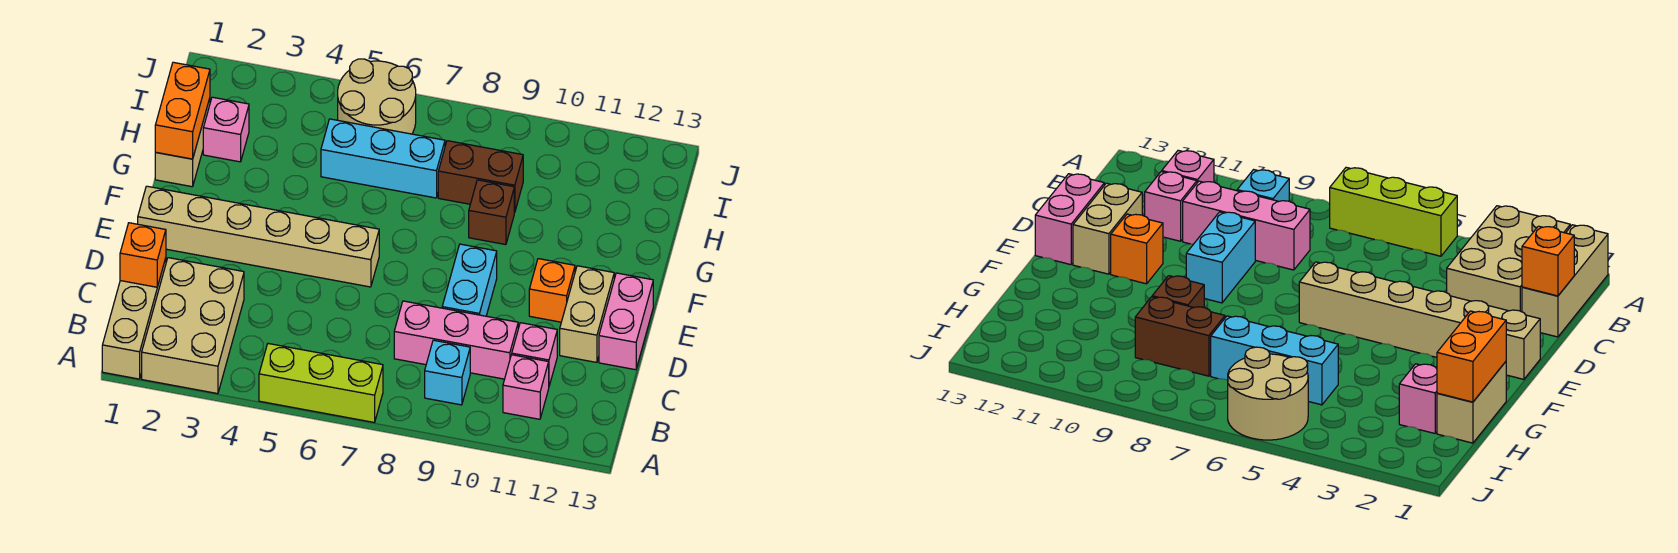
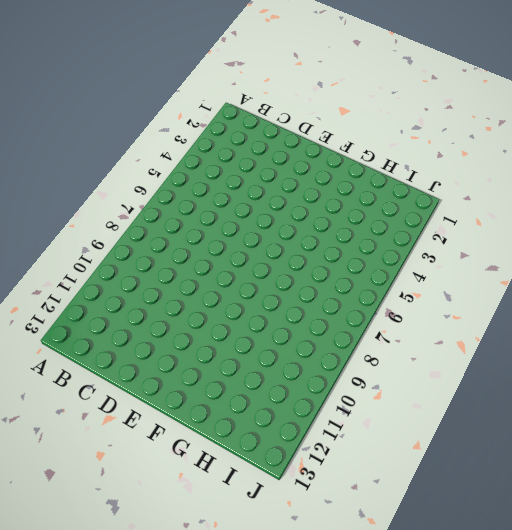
none -> tan brick A1:C1 level 1
none -> tan brick A2:C3 level 1
none -> lime brick A5:A7 level 1

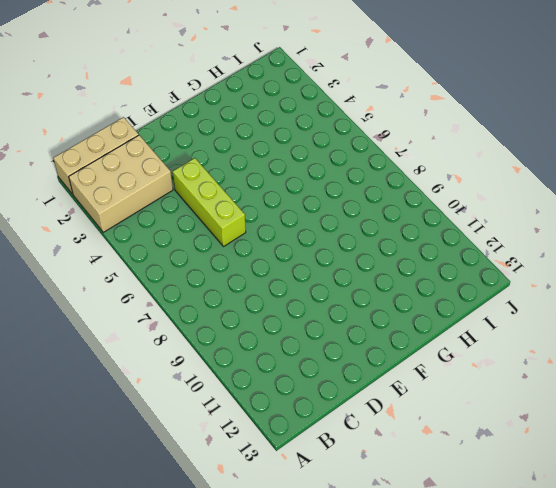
lime brick D4:D6 level 1 -> lime brick A5:A7 level 1
none -> cyan brick B9 level 1
none -> pink brick B11 level 1
none -> pink brick C8:C10 level 1

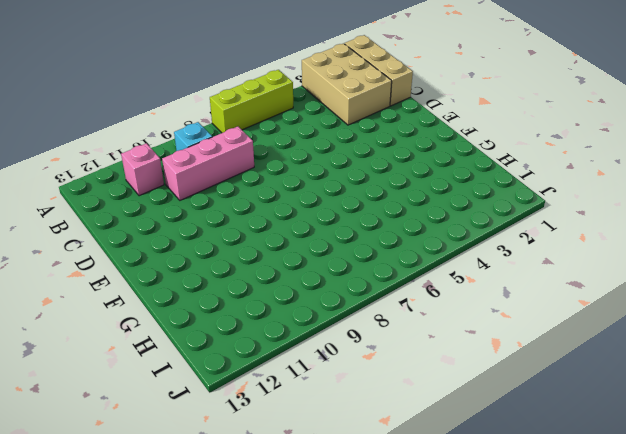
none -> pink brick C11 level 1
none -> cyan brick D9:E9 level 1
none -> tan brick D12:E12 level 1

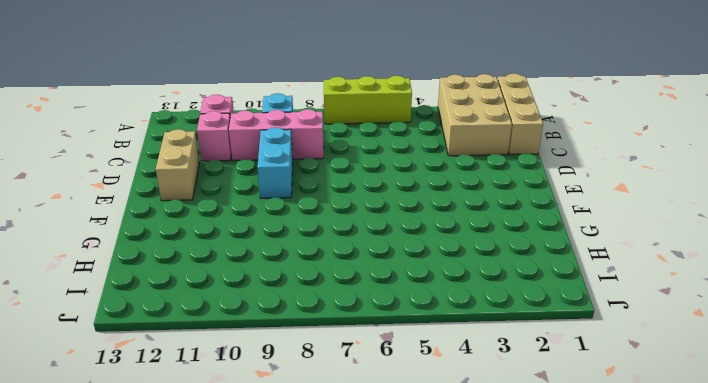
none -> pink brick D13:E13 level 1
none -> tan brick E1:E6 level 1
none -> orange brick E11 level 1

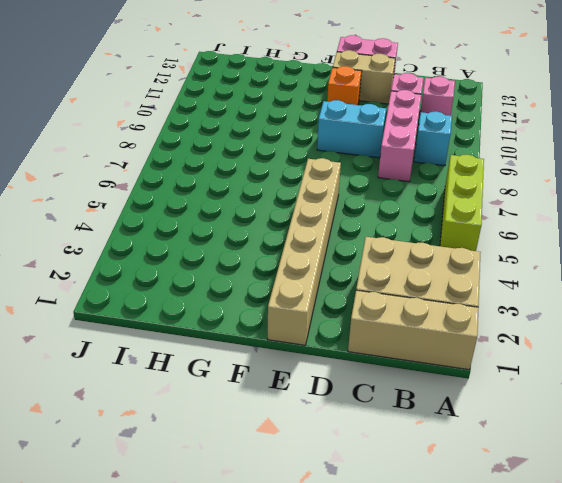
none -> tan brick G1:H1 level 1
none -> brown brick G9 level 1
none -> pink brick H2 level 1

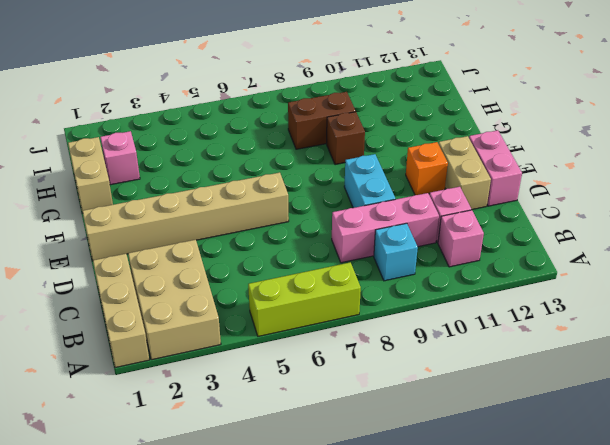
none -> cyan brick H5:H7 level 1
none -> tan round brick I5:J6 level 1
none -> orange brick C1 level 2

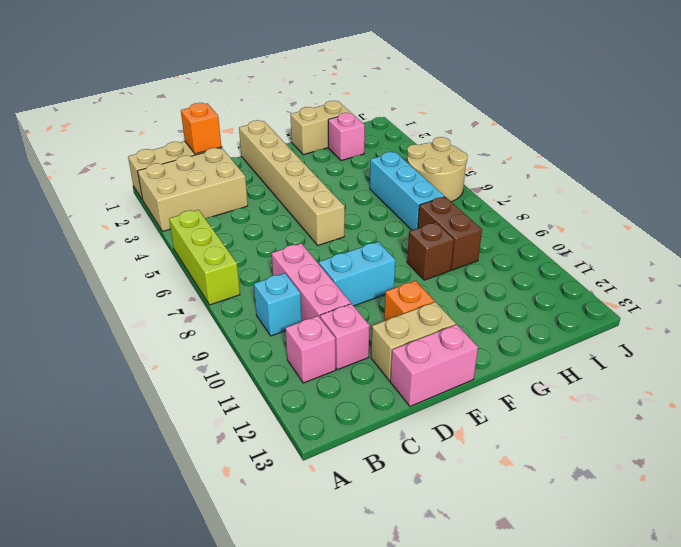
none -> orange brick G1:H1 level 2

